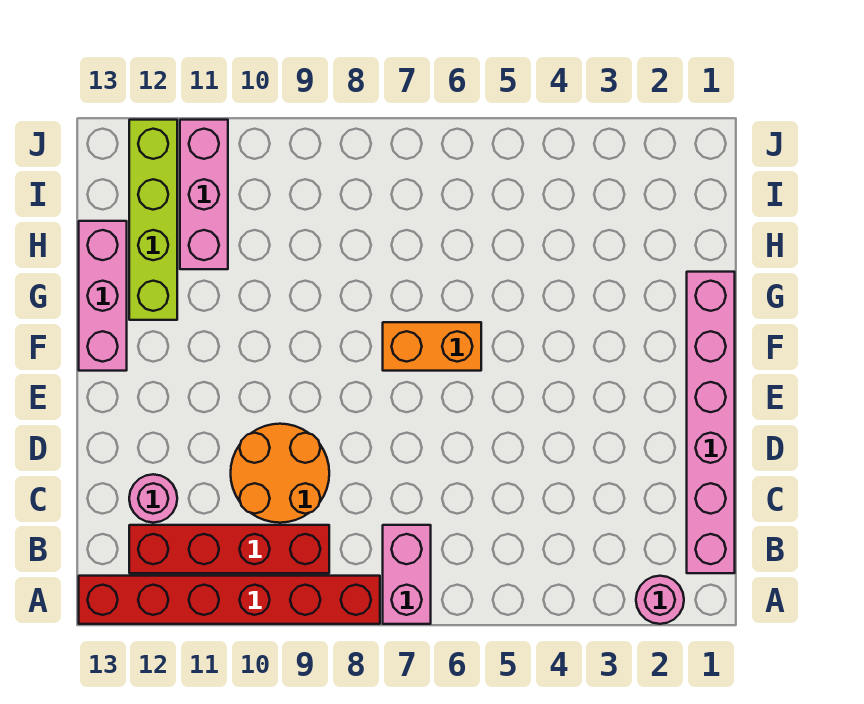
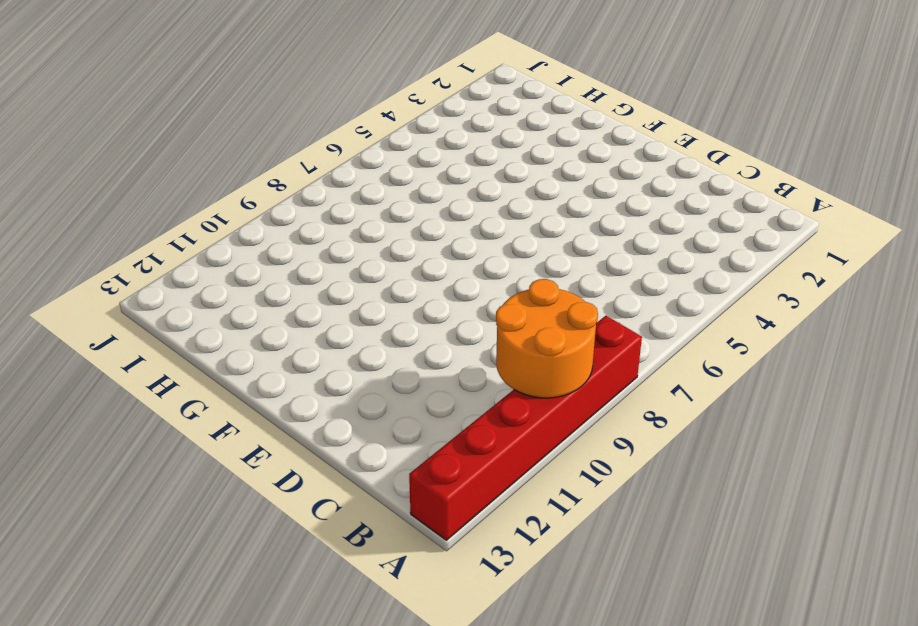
orange round brick A9:B10 level 2 -> orange round brick C9:D10 level 1
none -> pink round brick A2 level 1
none -> pink brick A7:B7 level 1

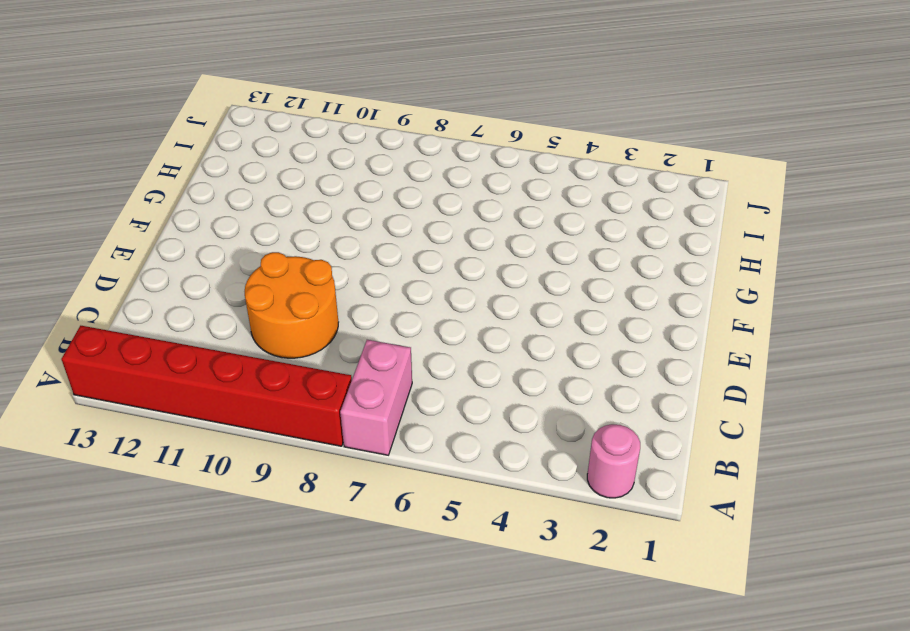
none -> pink brick B1:G1 level 1
none -> red brick B9:B12 level 1

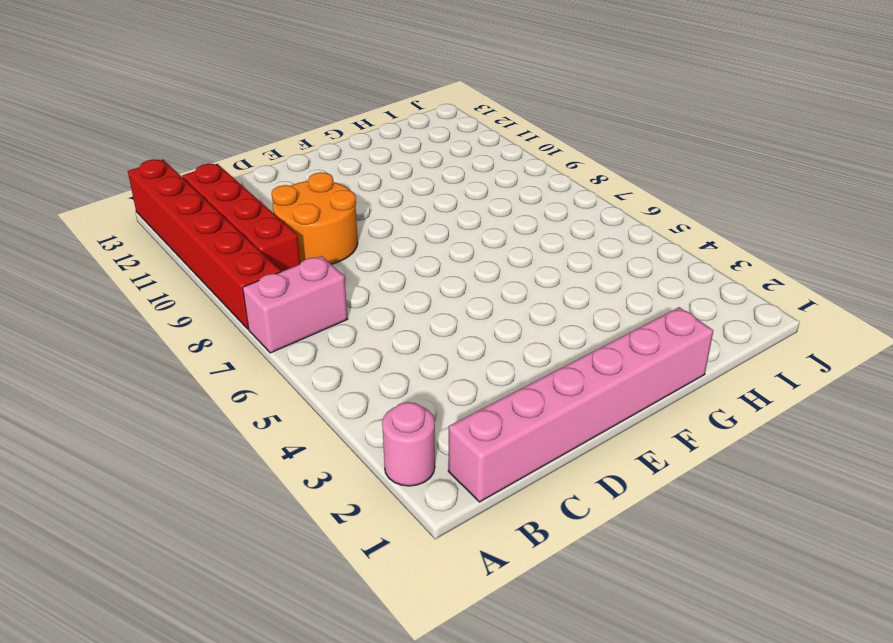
none -> pink round brick C12 level 1
none -> orange brick F6:F7 level 1

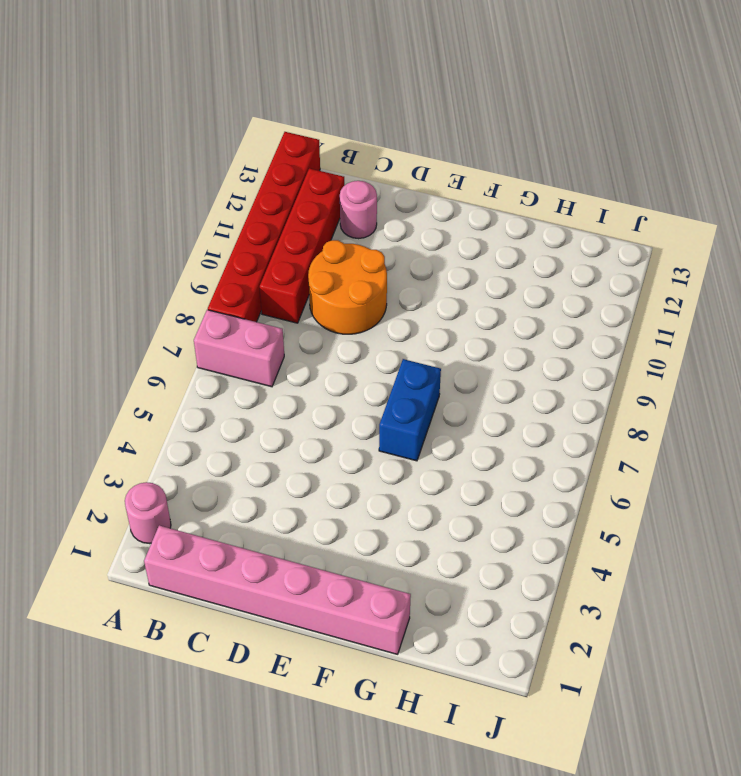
blue brick F6:F7 level 1 -> orange brick F6:F7 level 1
none -> pink brick F13:H13 level 1
none -> lime brick G12:J12 level 1

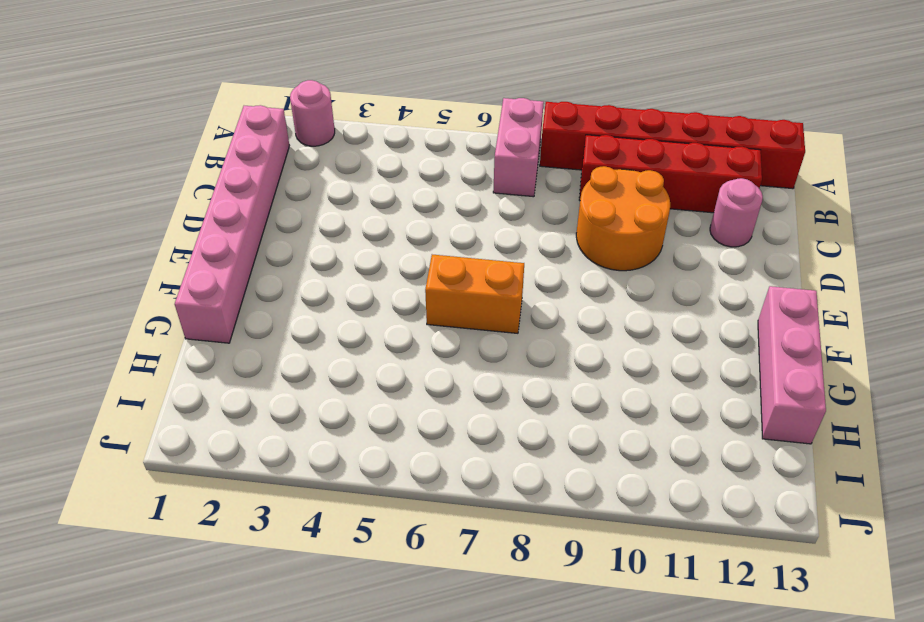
none -> lime brick G12:J12 level 1
none -> pink brick H11:J11 level 1

